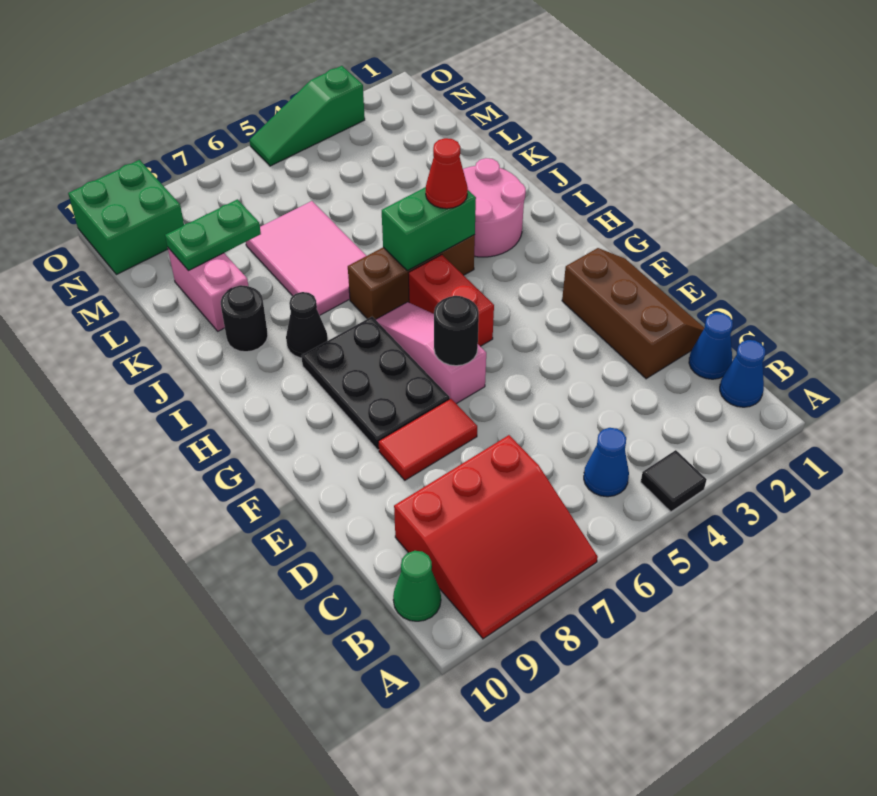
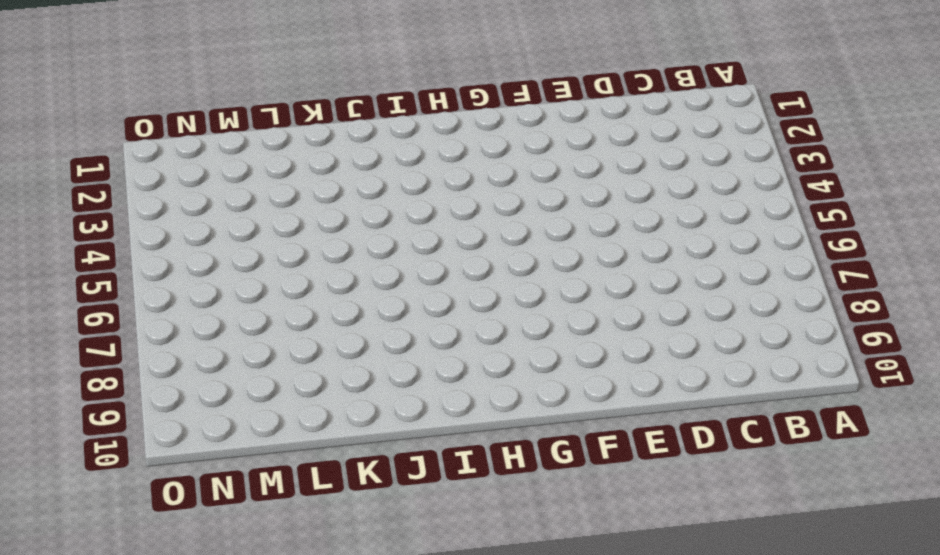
none -> black tile A4 level 1
none -> red slope A7:C9 level 1 top C
none -> blue cone B1 level 1

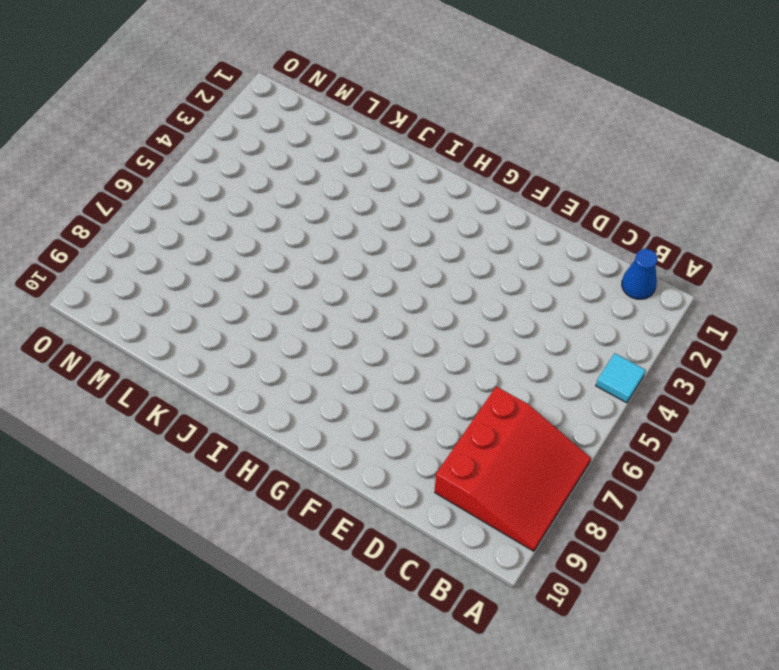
cyan tile A4 level 1 -> black tile A4 level 1
none -> blue cone B5 level 1
none -> green cone B10 level 1
none -> blue cone C1 level 1

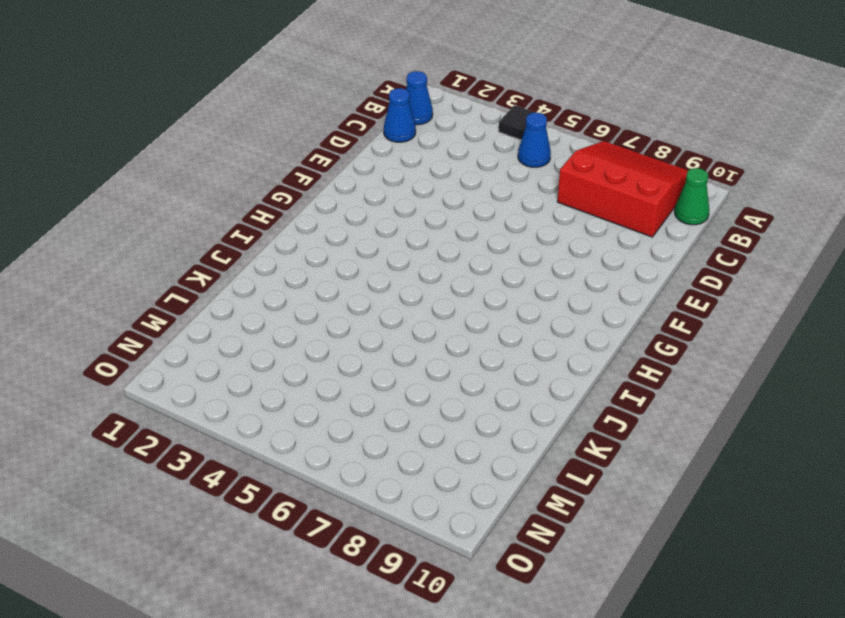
none -> brown slope D1:F2 level 1 top 2
none -> red tile E7:E8 level 1
none -> pink slope F6:H6 level 1 top F

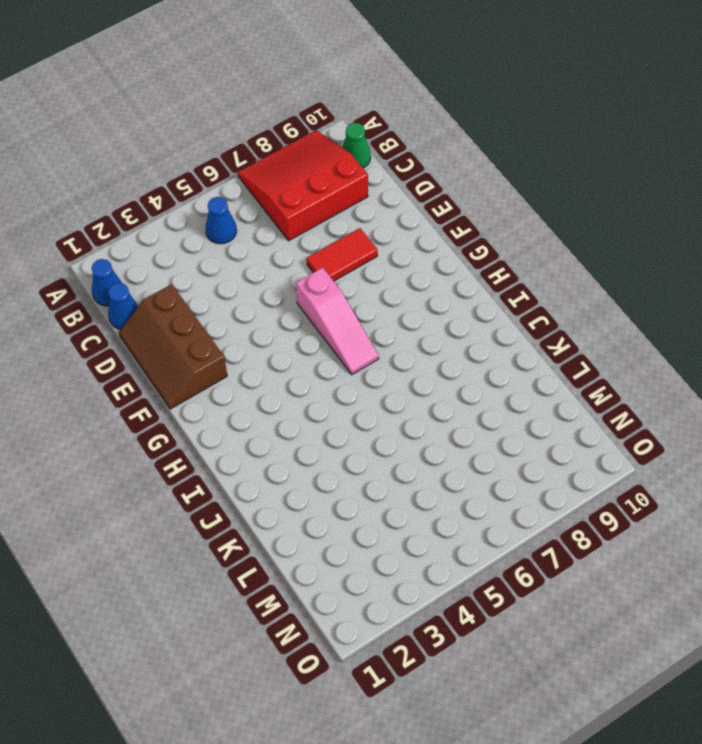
none -> black tile A4 level 1
none -> black plate F7:H8 level 1
none -> red brick G5:H5 level 1

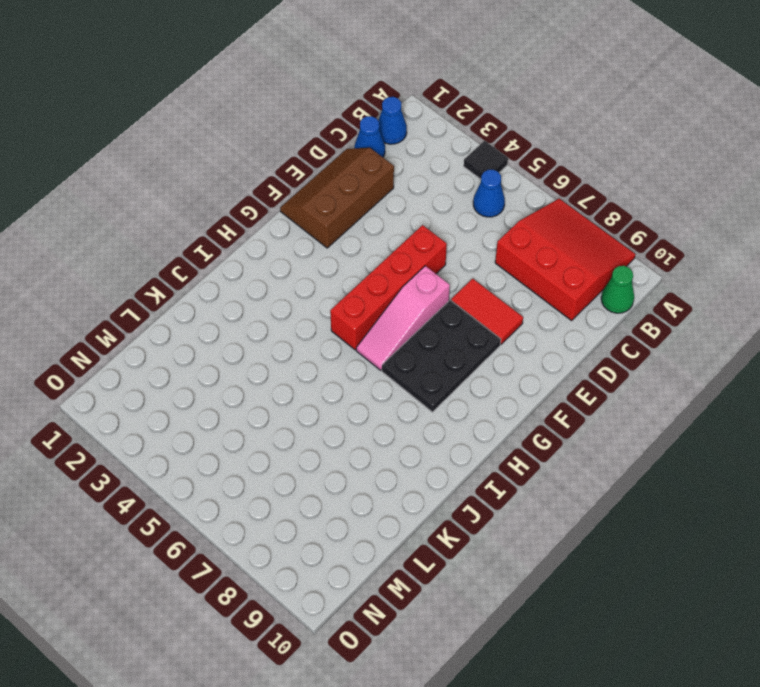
red brick E5:H5 level 1 -> red brick G5:H5 level 1
none -> pink round brick I2:J3 level 1
none -> brown brick I4:I6 level 1
none -> black cone I8 level 1

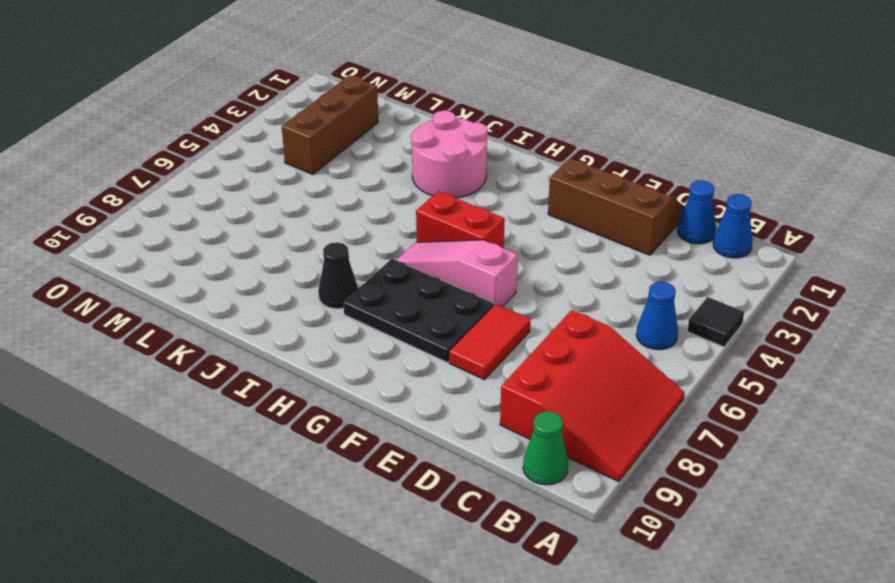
brown brick M2:M4 level 1 -> brown brick I4:I6 level 1
none -> pink tile J6:L7 level 1
none -> black round brick J9 level 1
none -> pink brick K9:L9 level 1

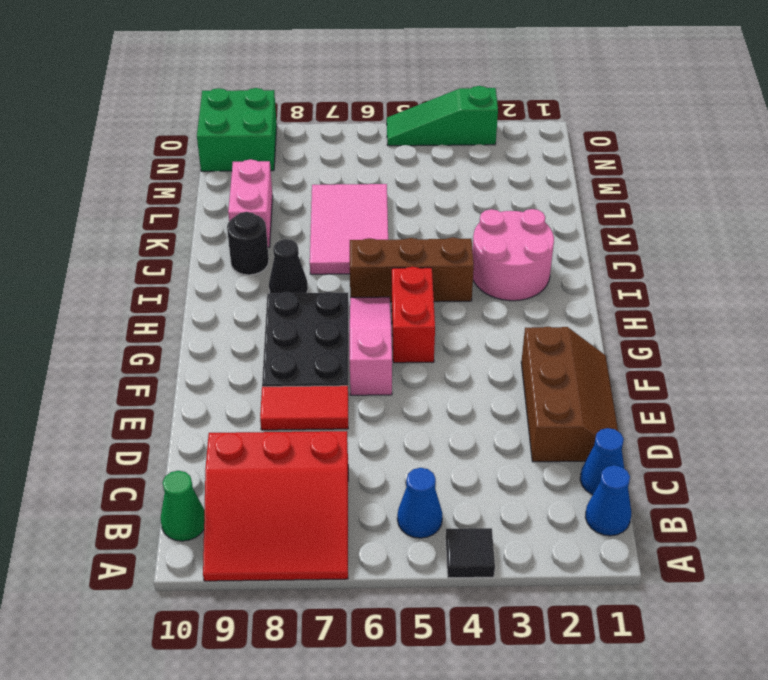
none -> black round brick F6 level 2
none -> green brick I4:I5 level 2
none -> green plate L8:L9 level 2

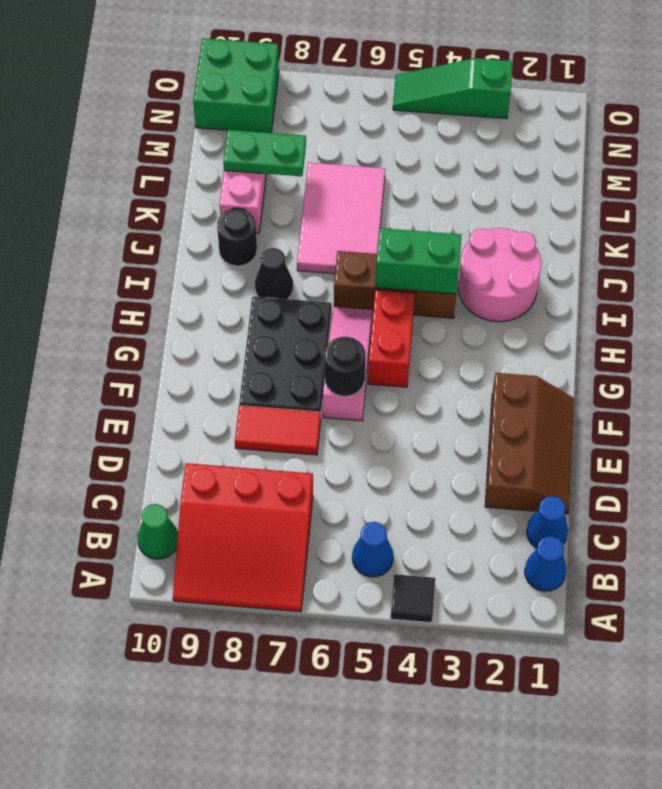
none -> red cone I4 level 3

